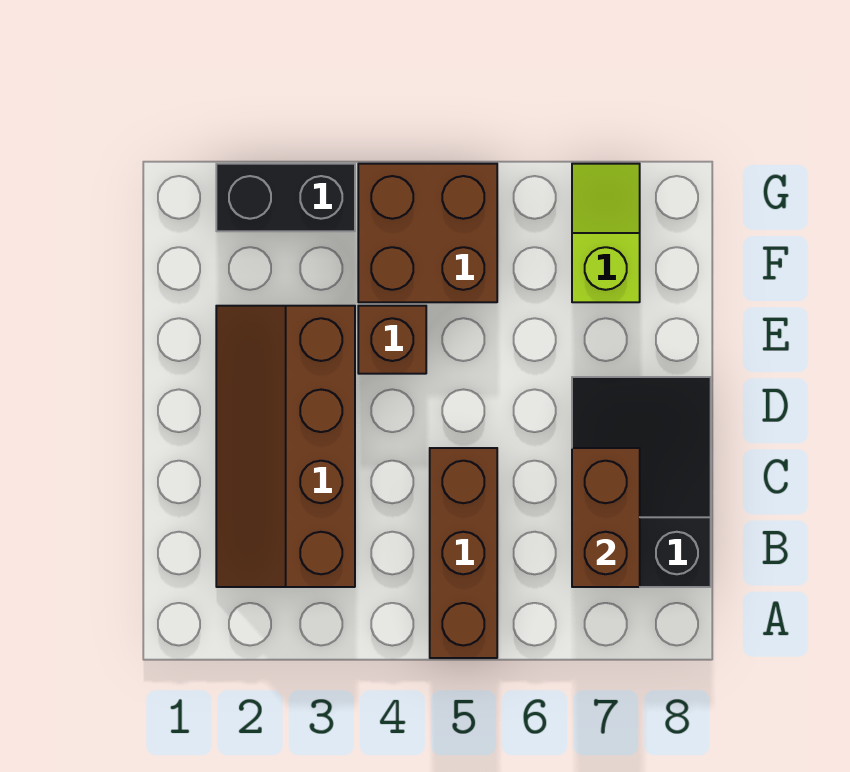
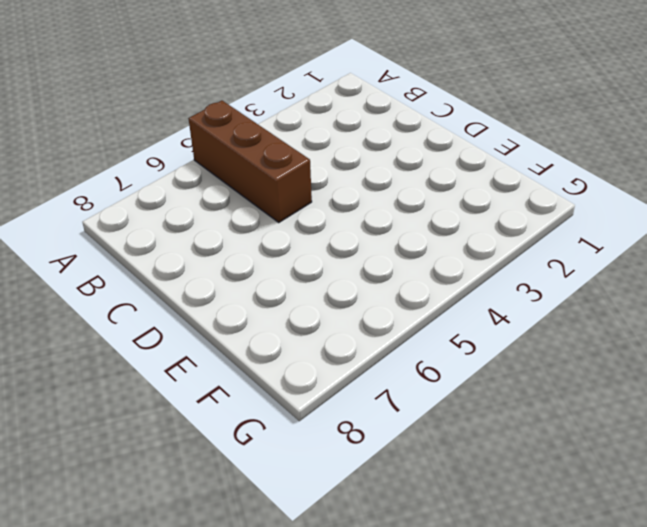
none -> brown slope B2:E3 level 1 top 3
none -> black slope B7:D8 level 1 top B

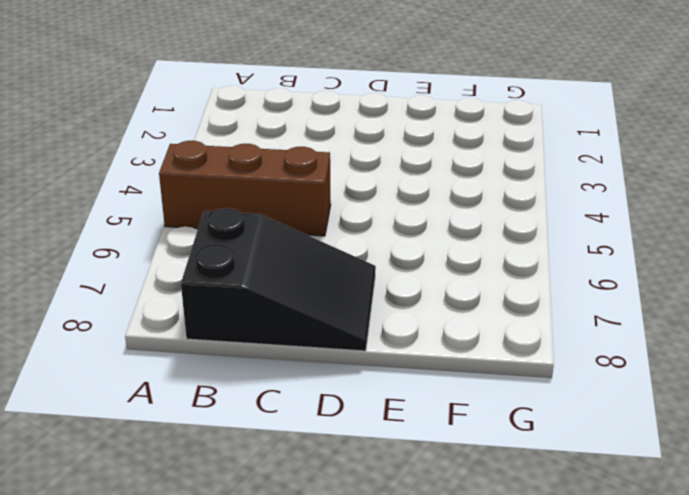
none -> brown slope B2:E3 level 1 top 3
none -> brown brick E4 level 1

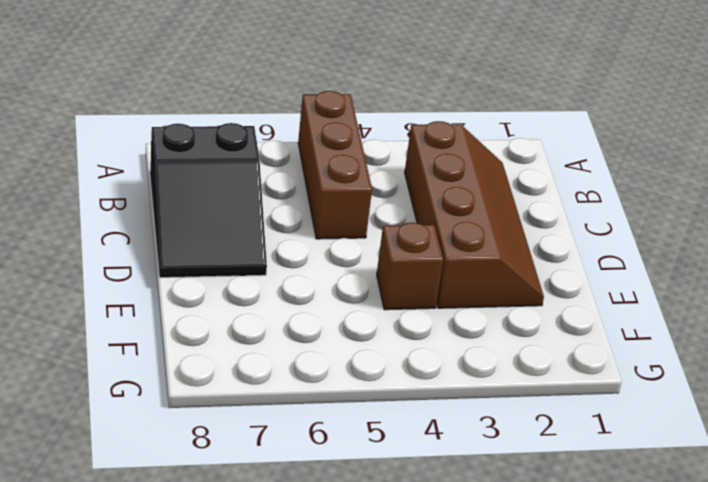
none -> brown brick F4:G5 level 1
none -> lime slope F7:G7 level 1 top F

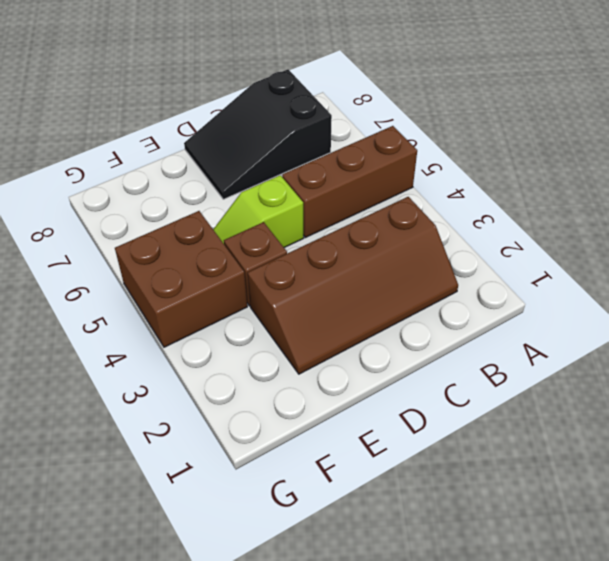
lime slope D5:E5 level 1 top D -> lime slope F7:G7 level 1 top F
none -> black brick G2:G3 level 1
none -> brown brick B7:C7 level 2

